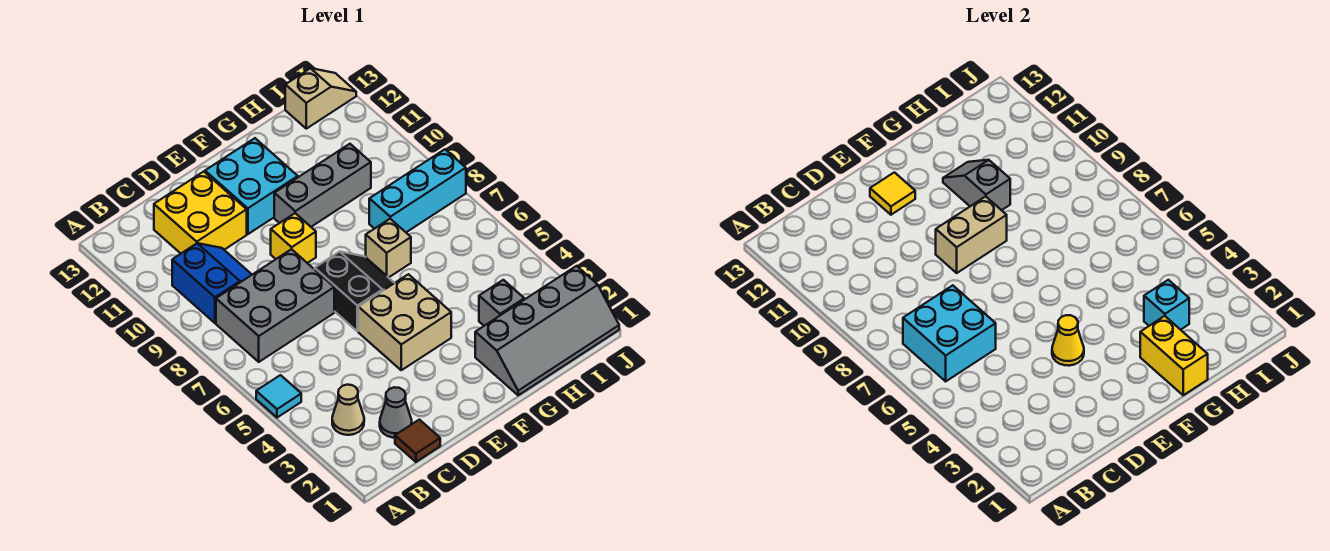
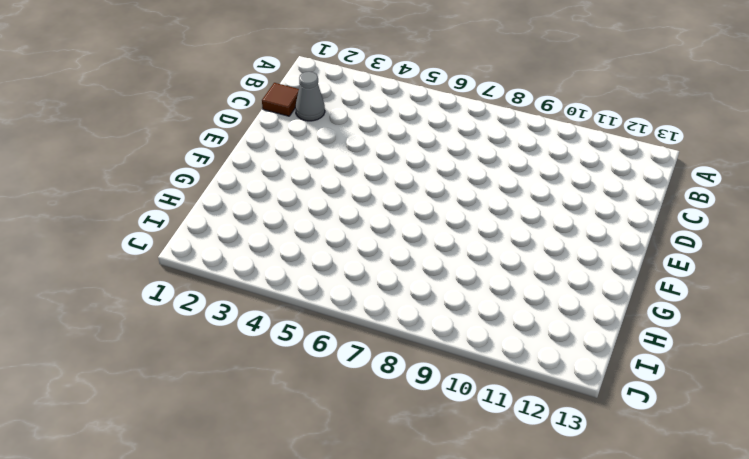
none -> cyan tile A5 level 1
none -> tan cone B3 level 1
none -> grey brick B7:D8 level 1

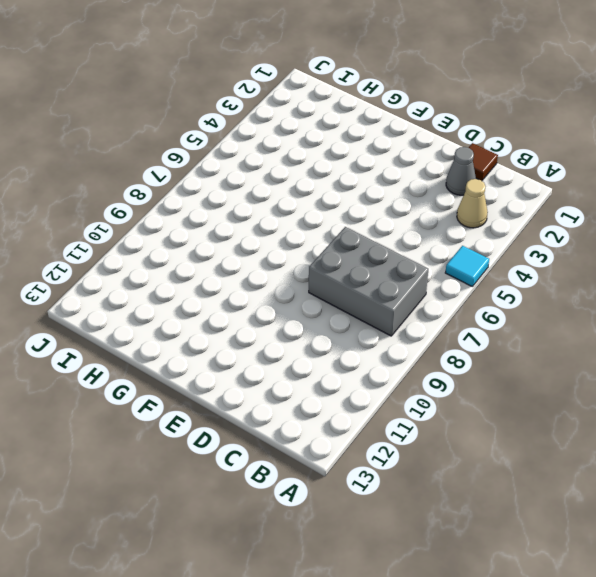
none -> blue slope B9:C10 level 1 top B
none -> yellow brick C11:D12 level 1
none -> tan brick E4:F5 level 1

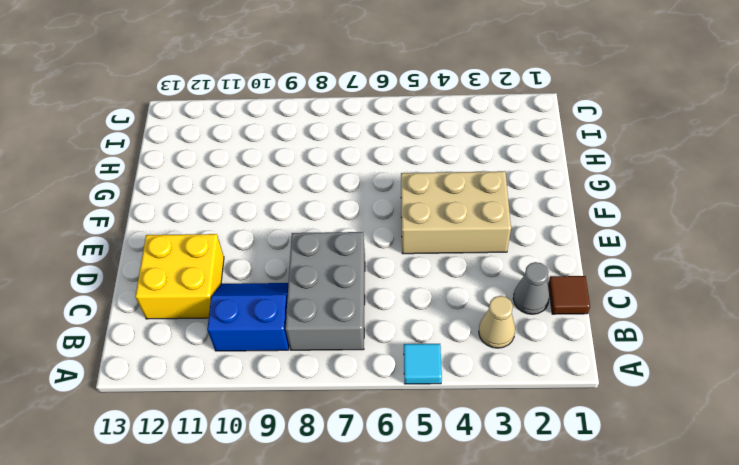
tan brick E3:F5 level 1 -> tan brick E4:F5 level 1
none -> black slope E6:F7 level 1 top E
none -> yellow brick E9 level 1
none -> cyan brick E11:F12 level 1

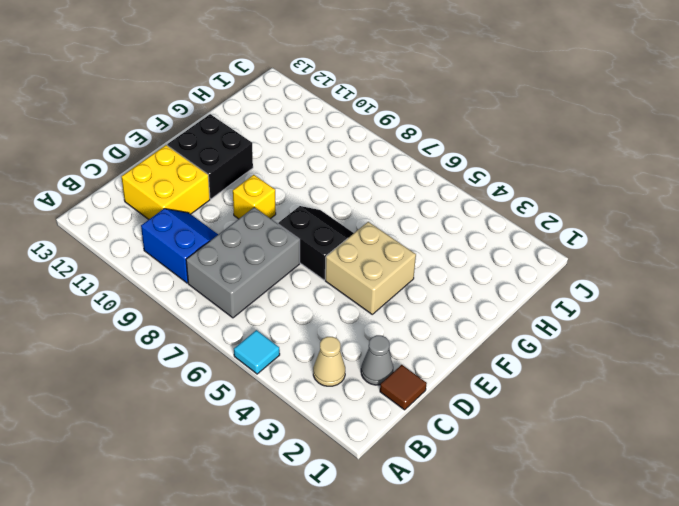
black brick E11:F12 level 1 -> cyan brick E11:F12 level 1
none -> grey brick F10:H10 level 1
none -> grey slope G1:J2 level 1 top 2
none -> tan brick G7 level 1

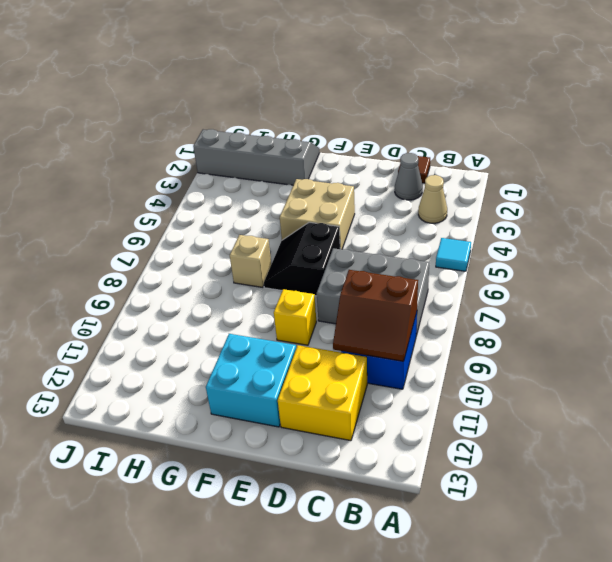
brown slope B9:C10 level 2 top 9 -> none
none -> grey brick F10:H10 level 1
none -> grey brick H3 level 1
none -> cyan brick H8:J8 level 1

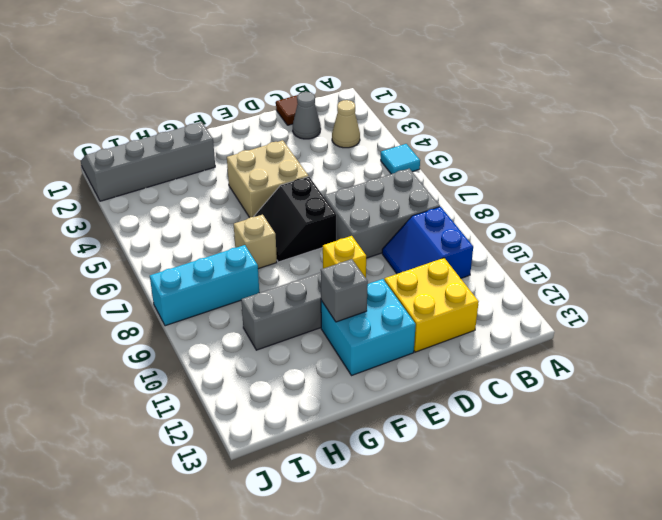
grey brick F11 level 2 -> grey brick H3 level 1
none -> tan slope I13:J13 level 1 top I
none -> cyan brick B6:C7 level 2
none -> yellow cone E4 level 2

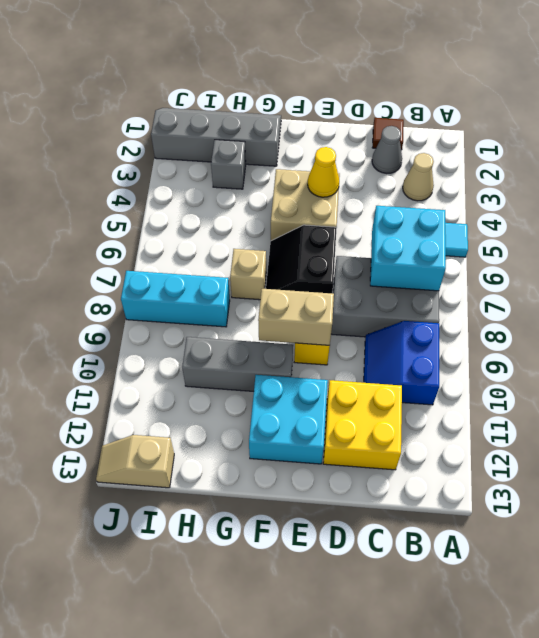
none -> yellow tile E12 level 2
none -> yellow brick G1:G2 level 2
none -> grey slope G10:G11 level 2 top 10

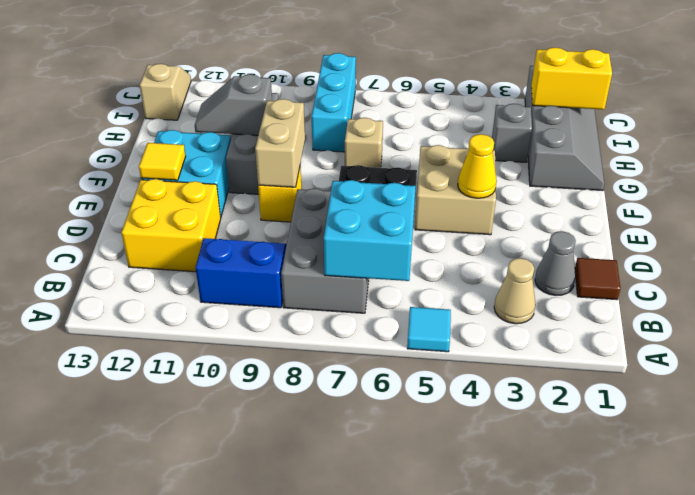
yellow brick I1:I2 level 2 -> yellow brick G1:G2 level 2
none -> cyan brick H3 level 2

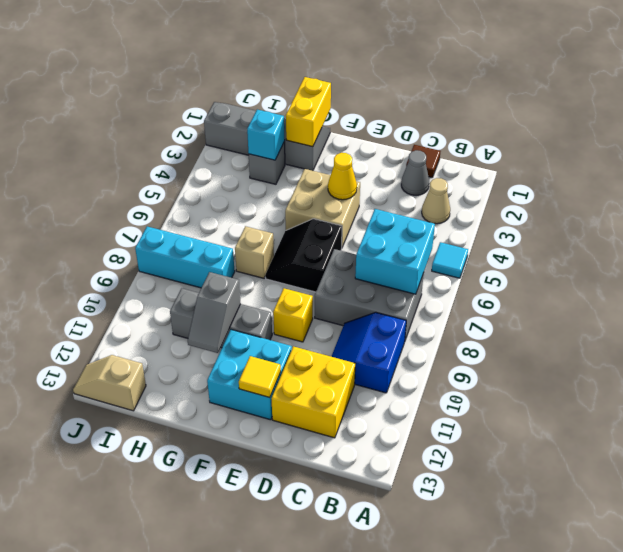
none -> tan brick E9:F9 level 2

